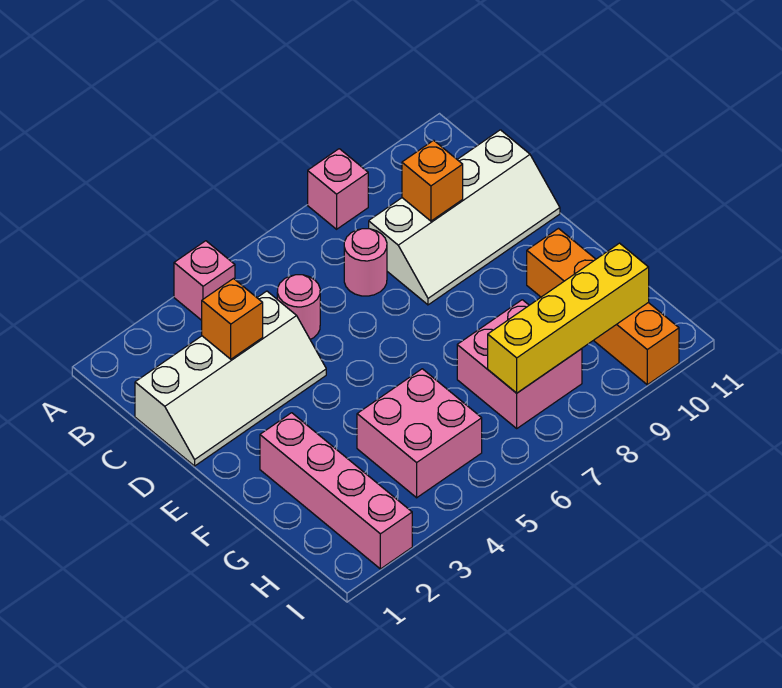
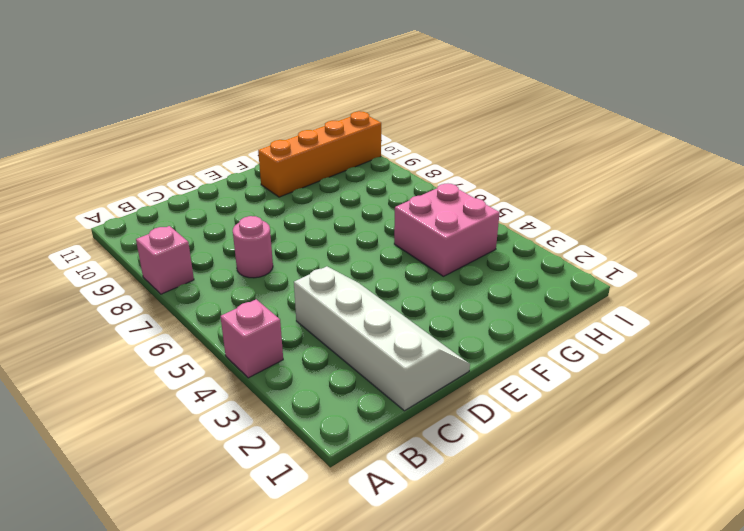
none -> pink round brick C5 level 1
none -> white slope C8:D11 level 1 top C
none -> pink brick F2:I2 level 1

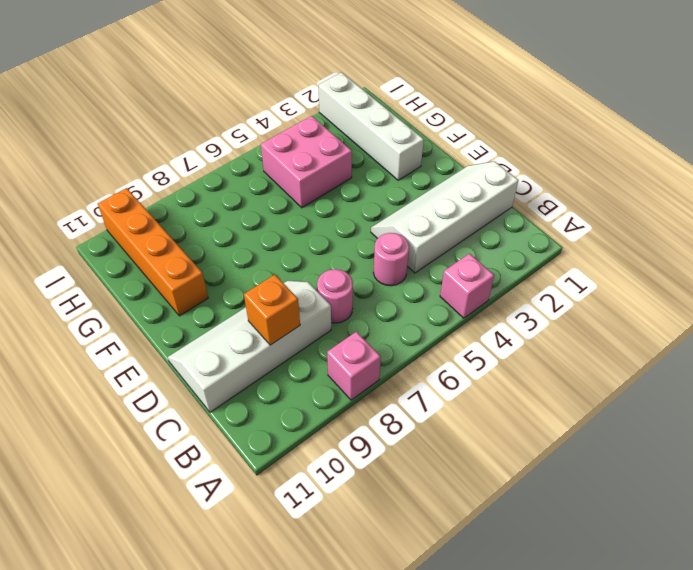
white brick F2:I2 level 1 -> pink brick F2:I2 level 1
none -> pink brick G7:H8 level 1
none -> orange brick C3 level 2
none -> yellow brick H7:H10 level 2

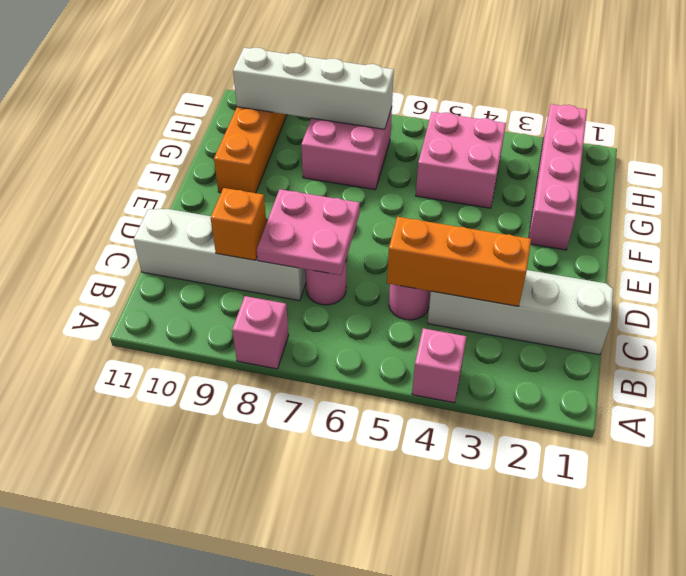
orange brick C3:C5 level 2 -> orange brick C3 level 2
pink plate C7:D8 level 2 -> none
white brick H7:H10 level 2 -> yellow brick H7:H10 level 2

